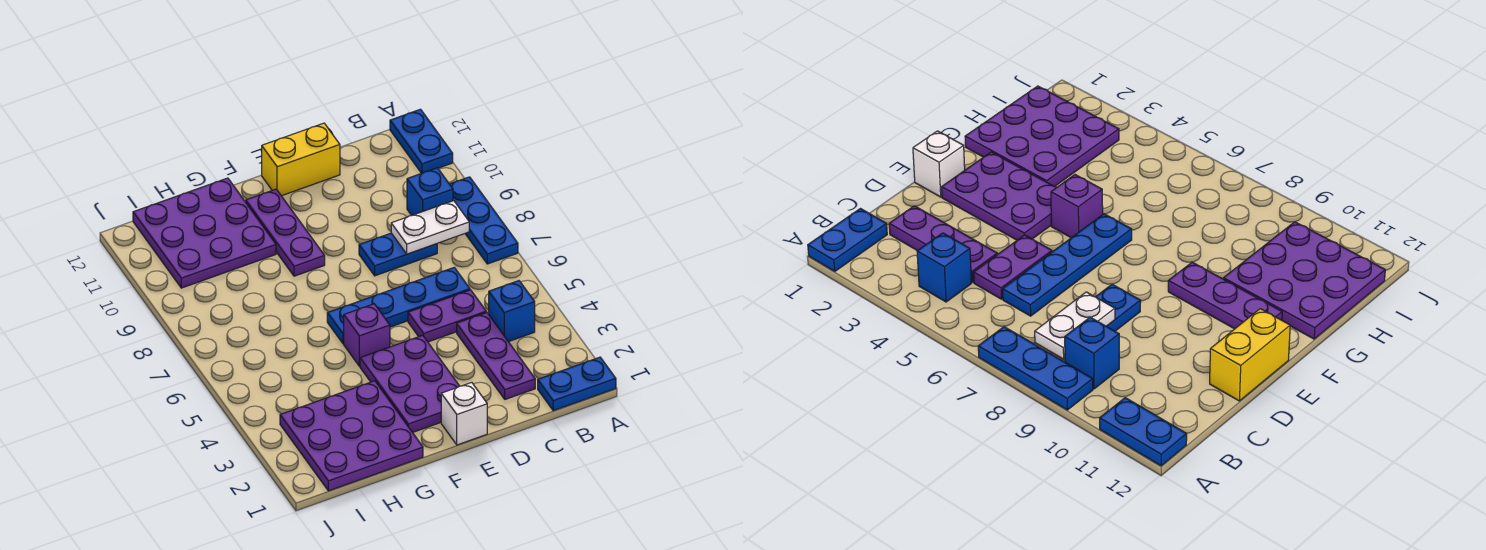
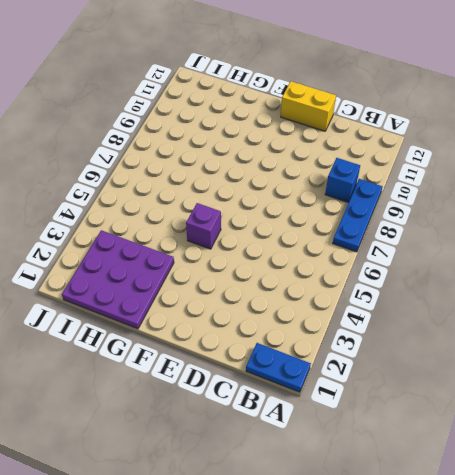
none -> blue plate A11:A12 level 1
none -> blue brick B4 level 1
none -> purple plate C2:C4 level 1

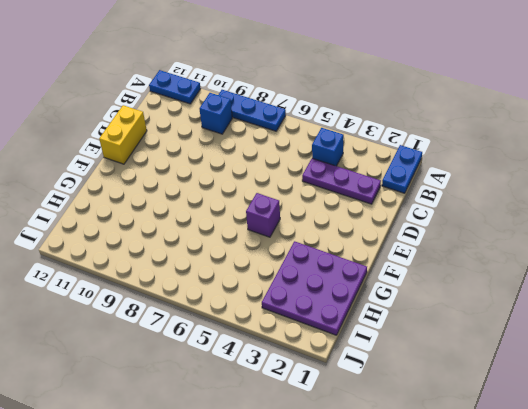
none -> purple plate C5:D5 level 1
none -> blue plate C6:F6 level 1
none -> blue plate C8:D8 level 1

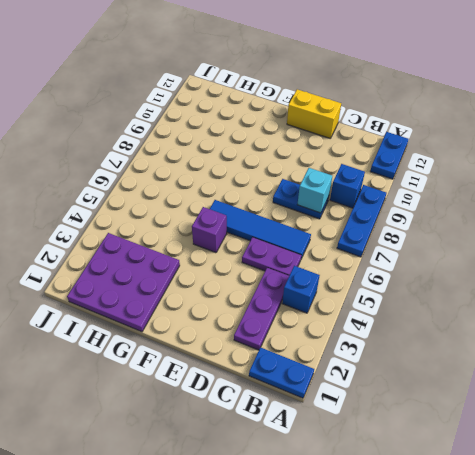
blue tile C6:F6 level 1 -> blue plate C6:F6 level 1
cyan brick C8 level 2 -> white plate B8:C8 level 2
none -> white brick E1 level 1
none -> purple plate E2:F4 level 1
none -> purple plate F9:F11 level 1

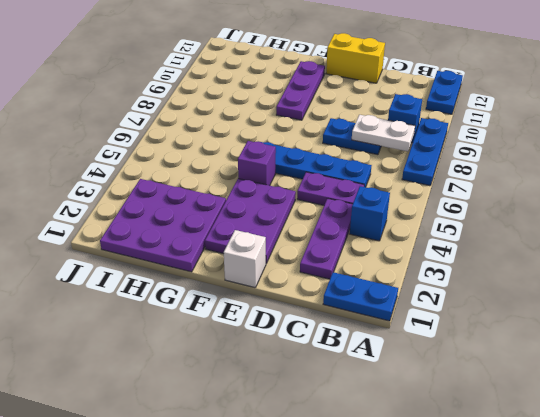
none -> purple plate G10:I12 level 1

